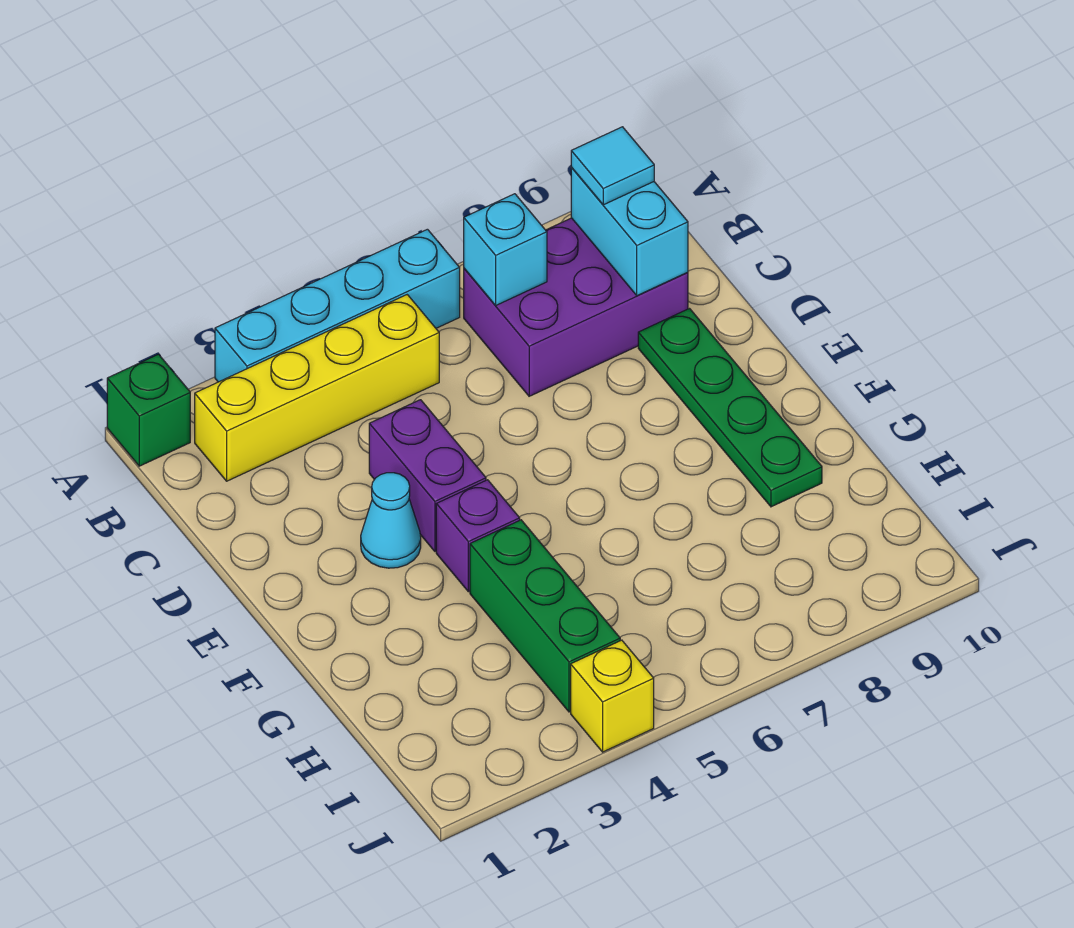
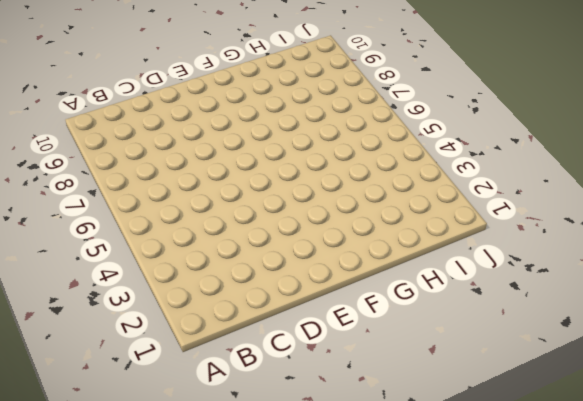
none -> green brick A1 level 1
none -> cyan brick A3:A6 level 1
none -> yellow brick B2:B5 level 1

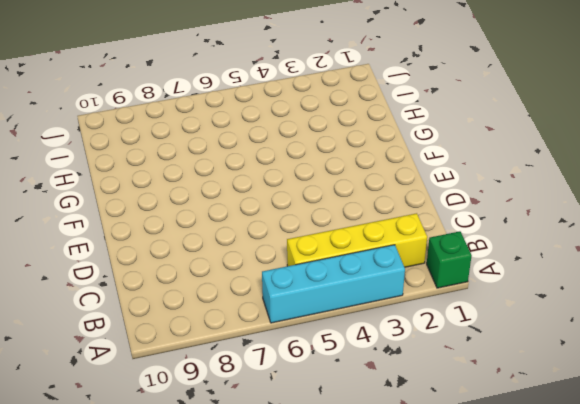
none -> purple brick B7:C9 level 1
none -> purple brick D4:E4 level 1
none -> green plate D9:G9 level 1

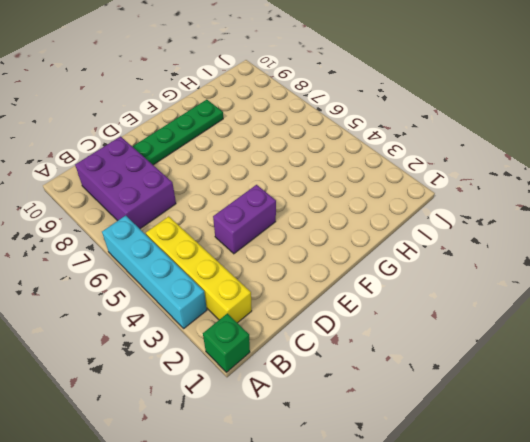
none -> cyan cone E3 level 1
none -> purple brick F4 level 1
none -> green brick G4:I4 level 1

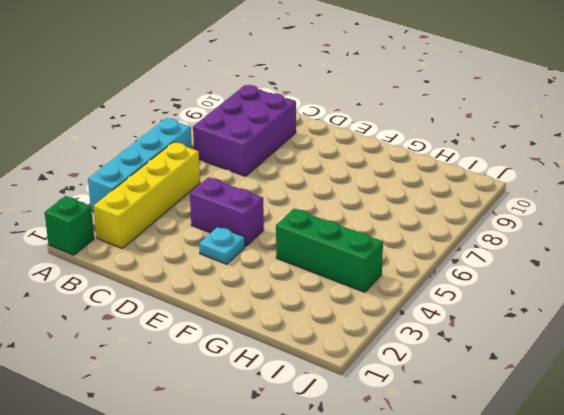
cyan plate E3 level 1 -> cyan cone E3 level 1
none -> green plate D9:G9 level 1
none -> purple brick F4 level 1
none -> yellow brick J4 level 1

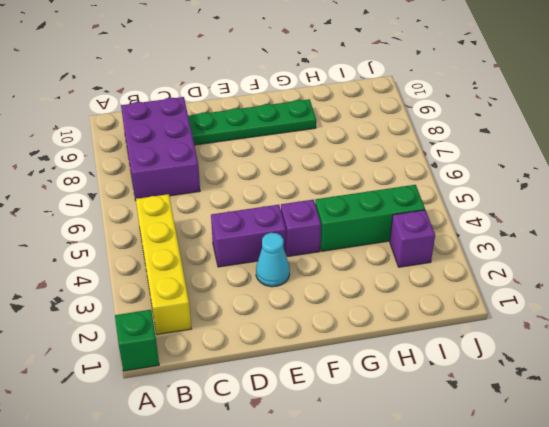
purple brick I3 level 1 -> none
none -> cyan brick A3:A6 level 1
none -> yellow brick J4 level 1
none -> cyan brick B7 level 2

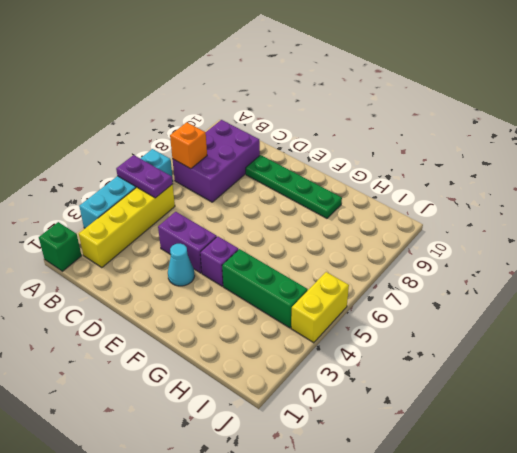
purple plate A5:B5 level 2 -> none
orange brick B7 level 2 -> cyan brick B7 level 2
yellow brick J4:J5 level 1 -> yellow brick J4 level 1
none -> cyan brick B9:C9 level 2
none -> cyan tile B9 level 3

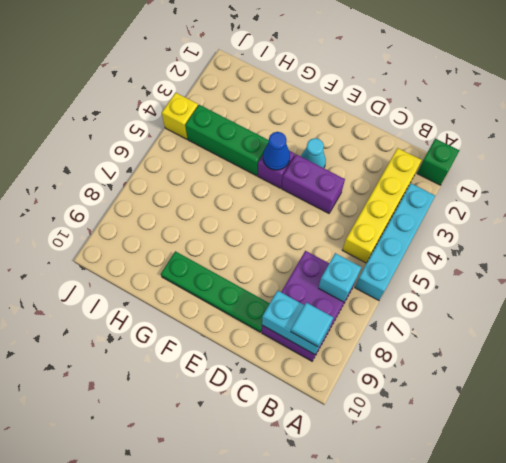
blue cone F4 level 2 -> none

